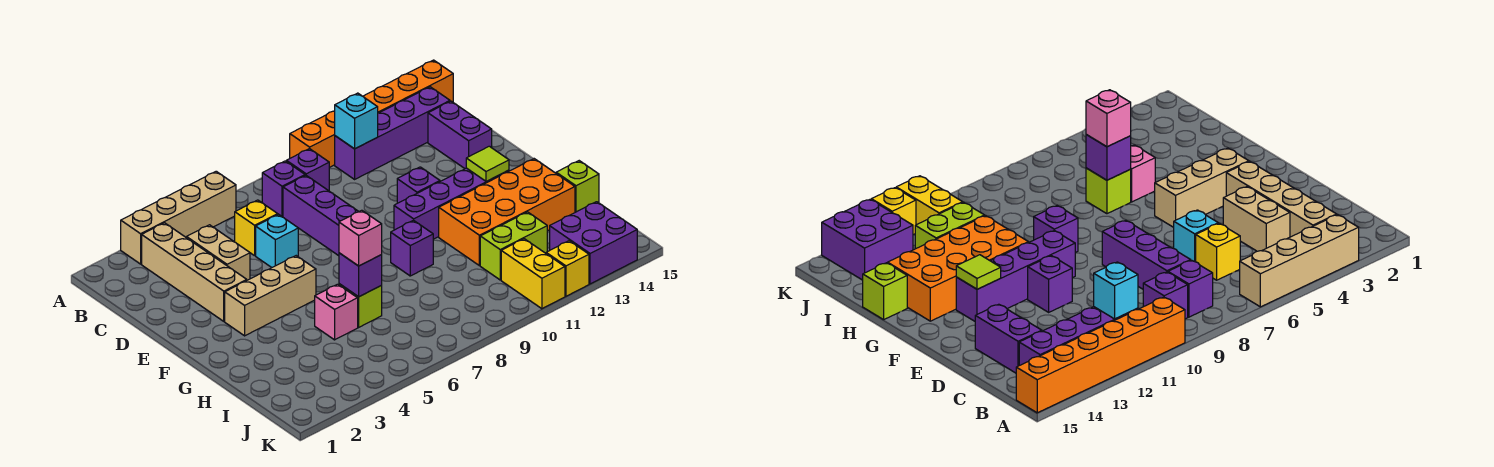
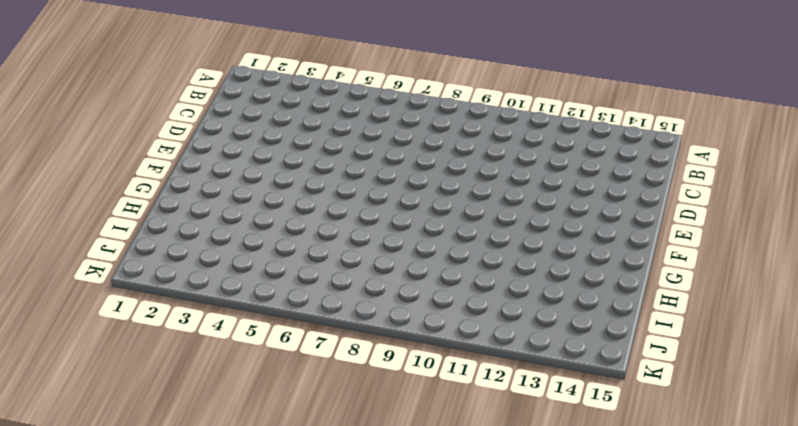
none -> tan brick A3:A6 level 1
none -> orange brick A10:A15 level 1
none -> tan brick B3:E3 level 1

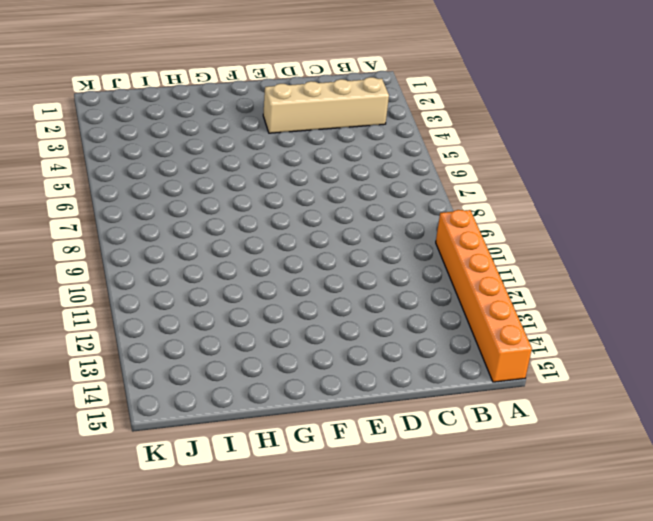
none -> tan brick A3:A6 level 1
none -> purple brick B8 level 1
none -> purple brick B9 level 1

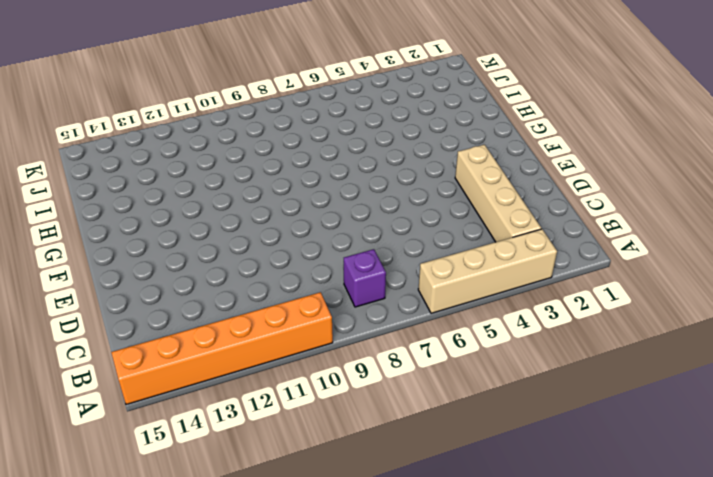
none -> purple brick B9 level 1
none -> purple brick B11:B14 level 1
none -> tan brick C4:D4 level 1

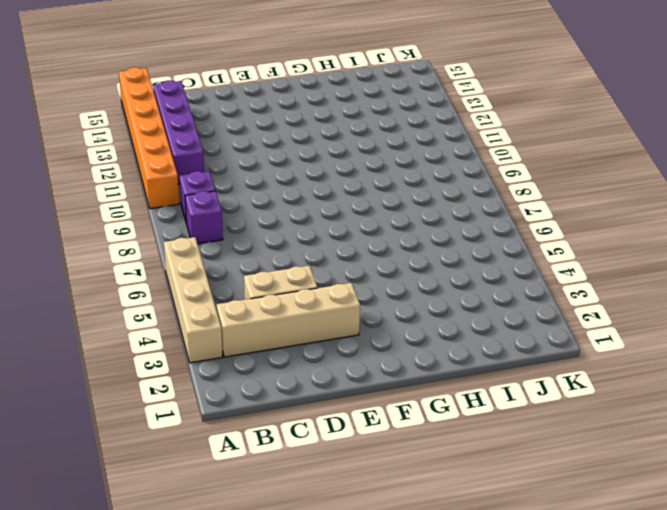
none -> yellow brick C6 level 1
none -> purple brick C8:E8 level 1
none -> purple brick C14:D14 level 1

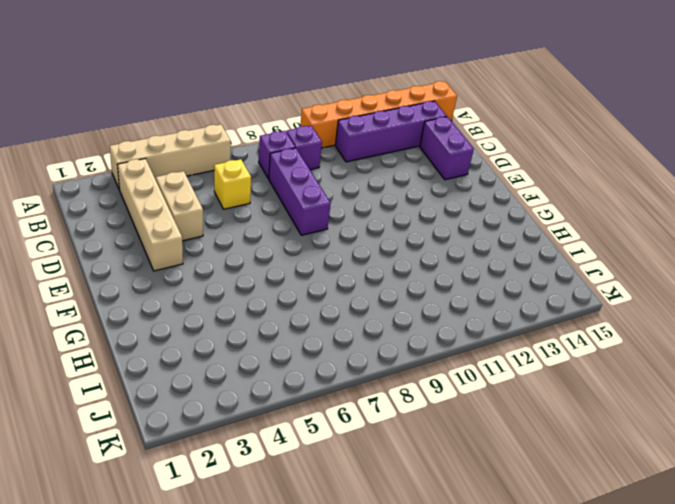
none -> cyan brick D6 level 1
none -> purple brick E11 level 1
none -> tan brick F3:F5 level 1

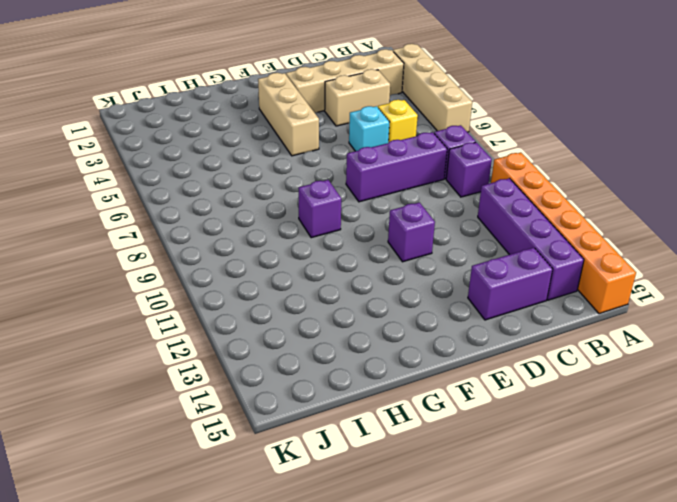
none -> purple brick F10:F13 level 1
none -> orange brick G11:H14 level 1
none -> pink brick H5 level 1

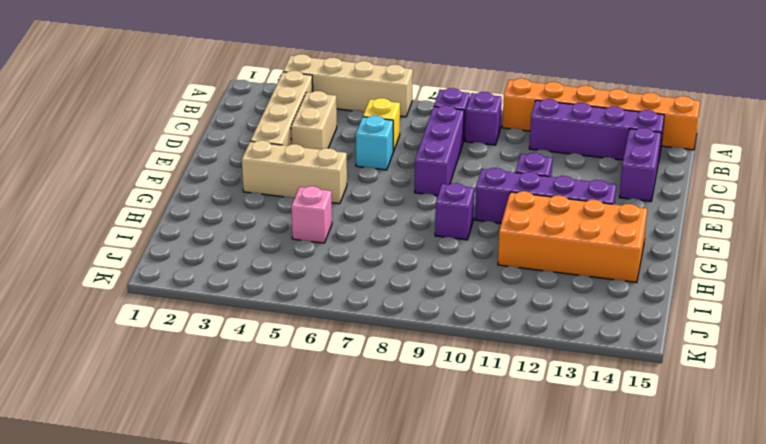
none -> lime brick H6 level 1
none -> lime brick H15 level 1
none -> lime brick I11:I12 level 1

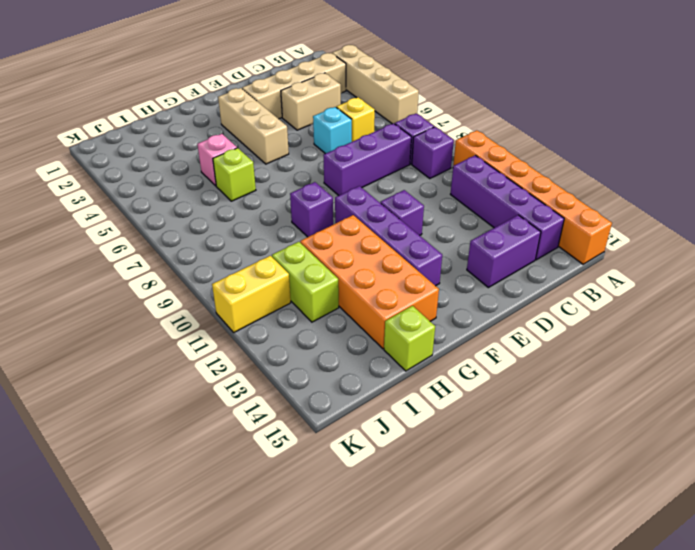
none -> purple brick J13:K14 level 1
none -> yellow brick K12 level 1
none -> cyan brick B11 level 2

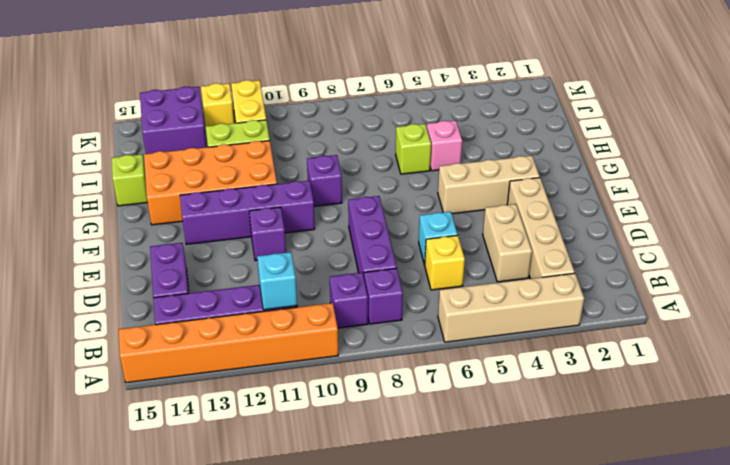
none -> lime tile F13 level 2
none -> purple brick H6 level 2
none -> pink brick H6 level 3

